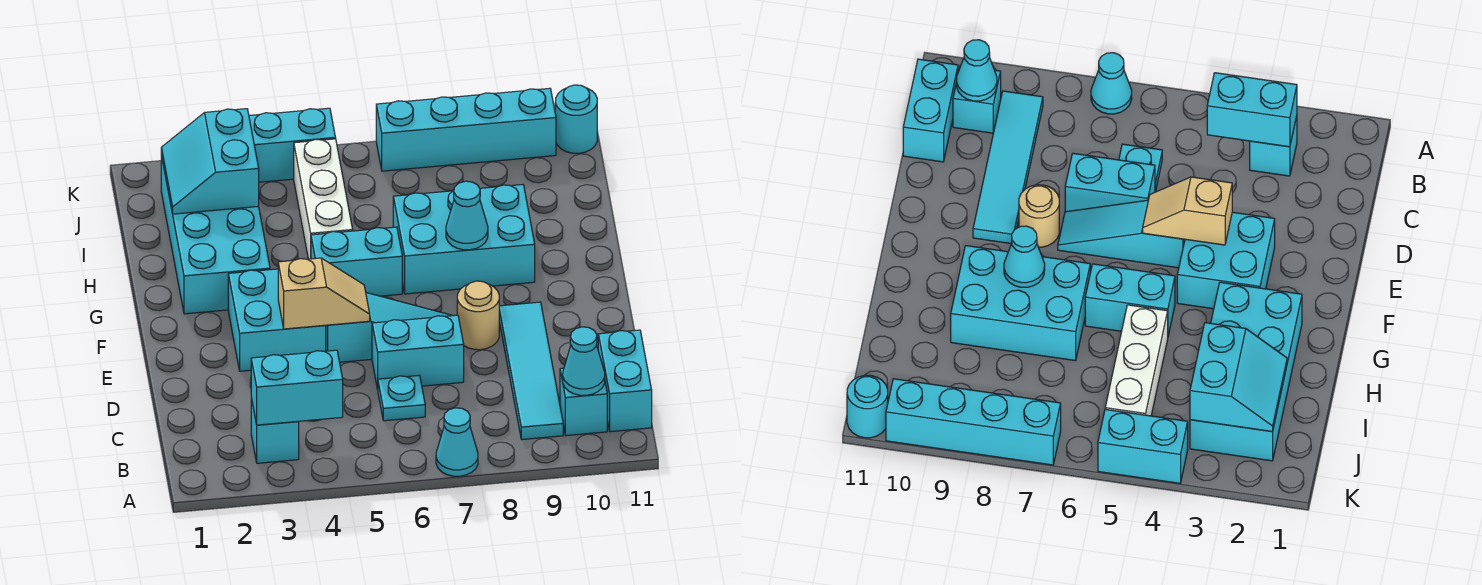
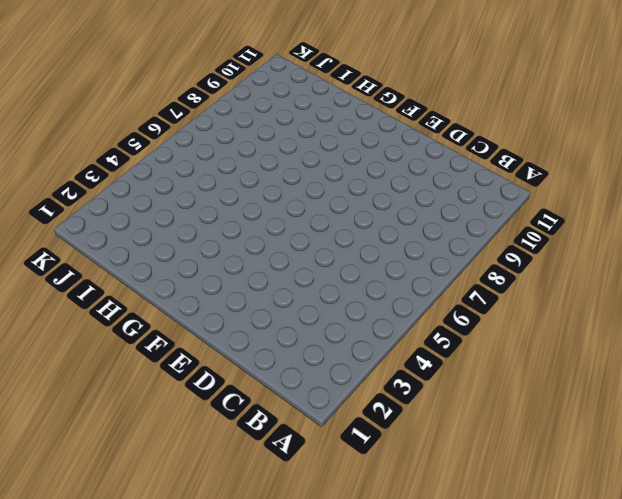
none -> cyan cone A7 level 1
none -> cyan brick B3 level 1
none -> cyan tile B9:E9 level 1

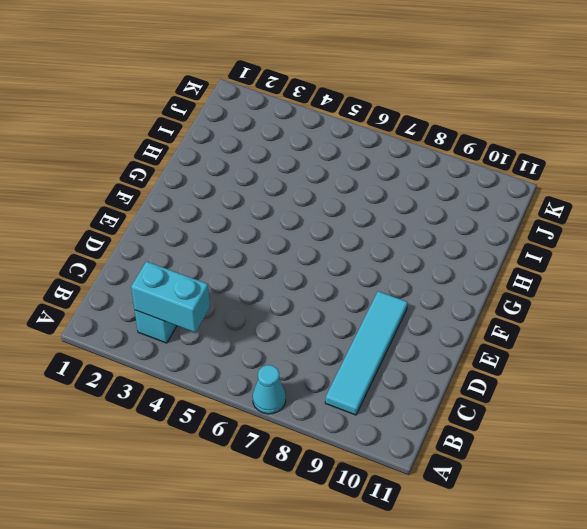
none -> cyan brick B10 level 1
none -> cyan brick B11:C11 level 1
none -> cyan plate C6 level 1

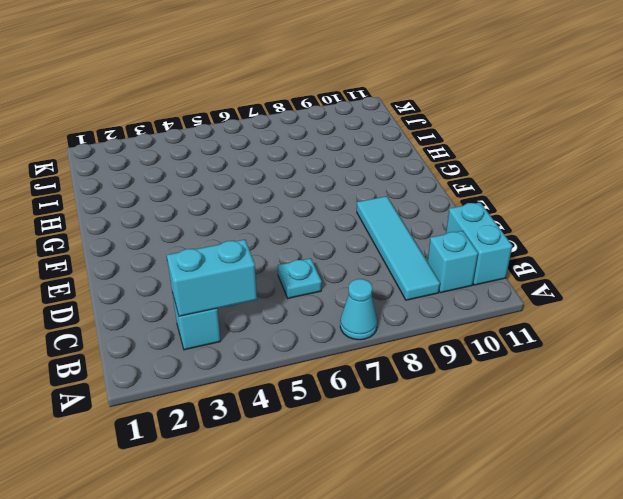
none -> cyan brick D6:D7 level 1
none -> cyan brick E3:F4 level 1
none -> cyan slope E5:E7 level 1 top 5

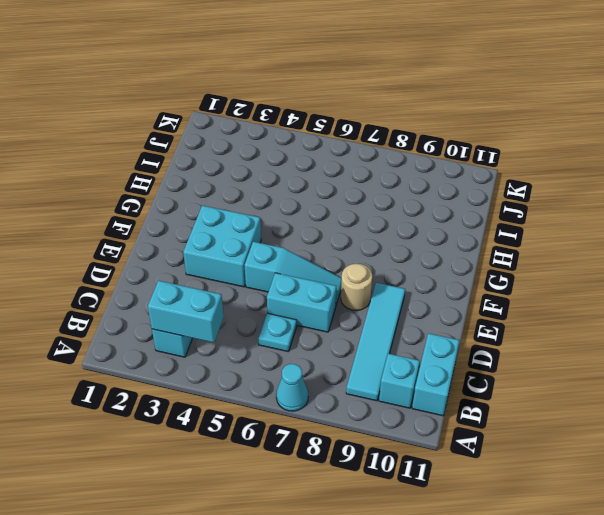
none -> cyan brick G2:J3 level 1
none -> cyan brick G5:G6 level 1
none -> cyan brick G7:H9 level 1

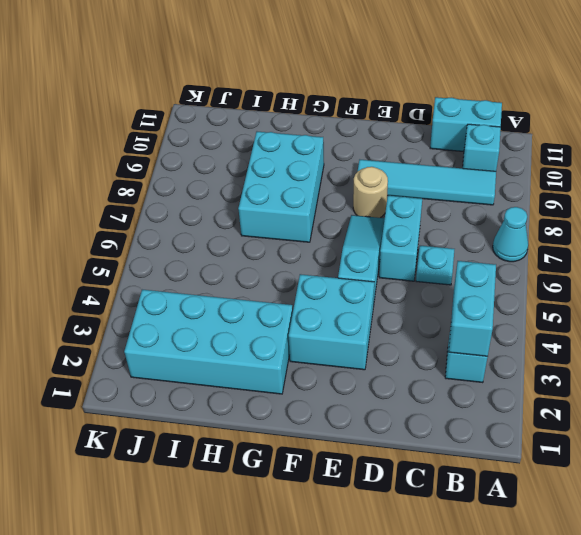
none -> cyan brick G5:G6 level 1
none -> white brick H5:J5 level 1
none -> cyan brick K4:K5 level 1

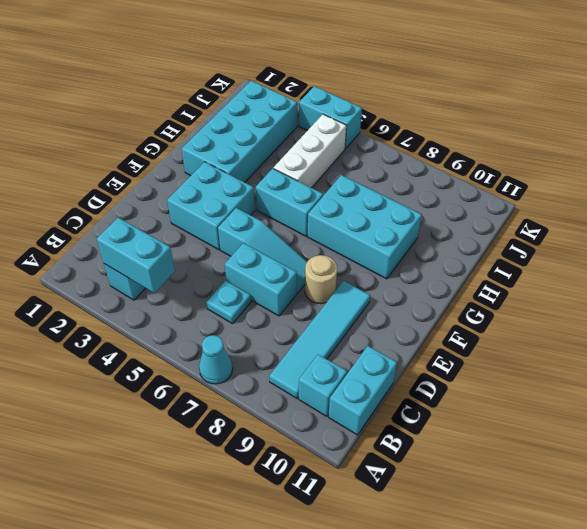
none -> cyan brick K7:K10 level 1
none -> cyan round brick K11 level 1
none -> cyan cone B10 level 2

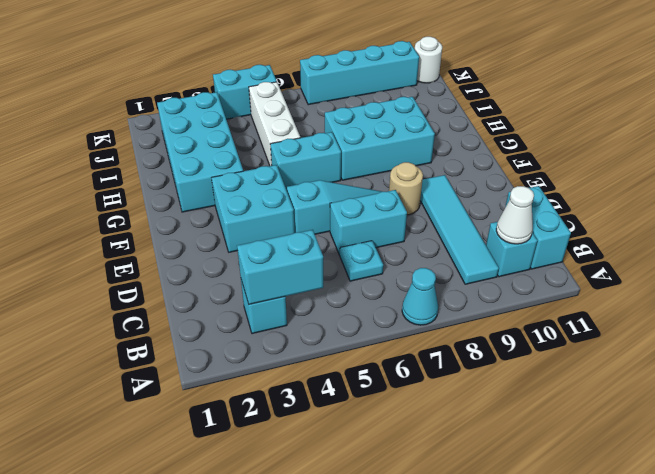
white cone B10 level 2 -> cyan cone B10 level 2
white round brick K11 level 1 -> cyan round brick K11 level 1
none -> tan slope E4:E5 level 2 top 4
none -> cyan cone G8 level 2
none -> cyan slope I2:J3 level 2 top 3

